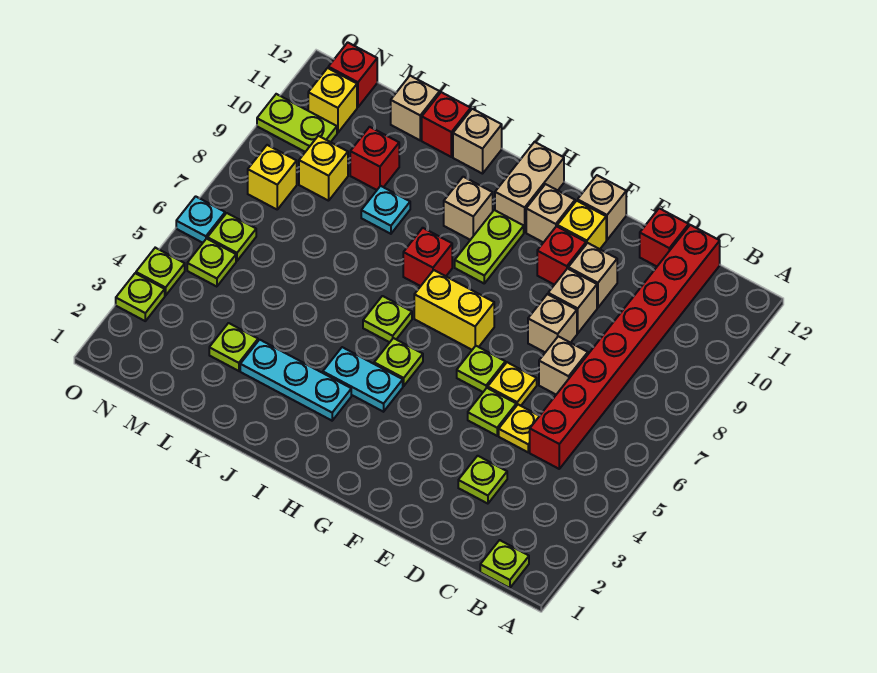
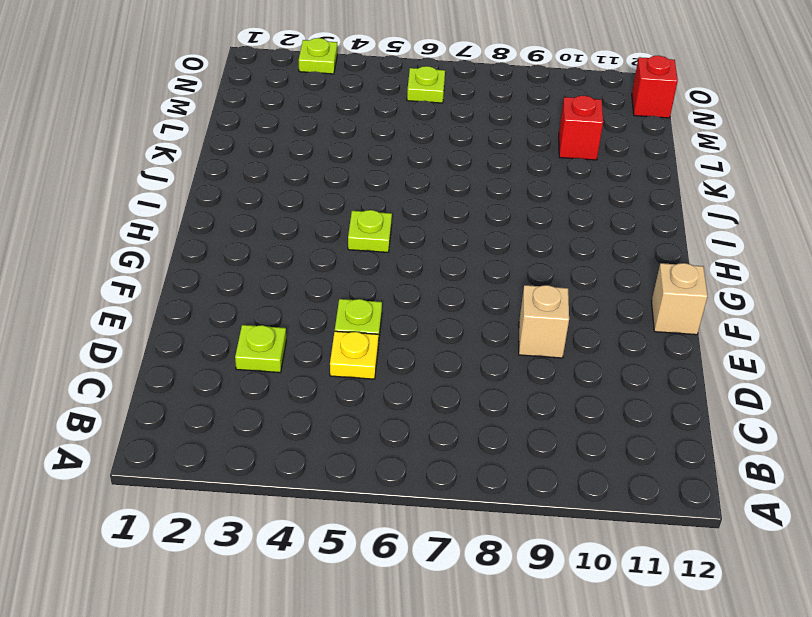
none -> lime plate B1 level 1
none -> red brick C5:C12 level 1
none -> tan brick D7 level 1
none -> red brick D12 level 1

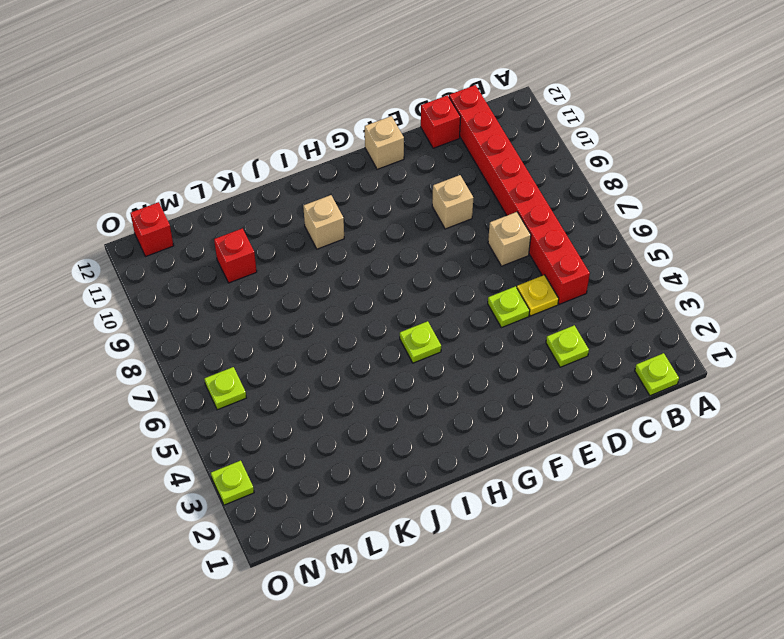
none -> yellow plate E6 level 1
none -> tan brick E8 level 1
none -> tan brick E10 level 1
none -> lime plate F6 level 1

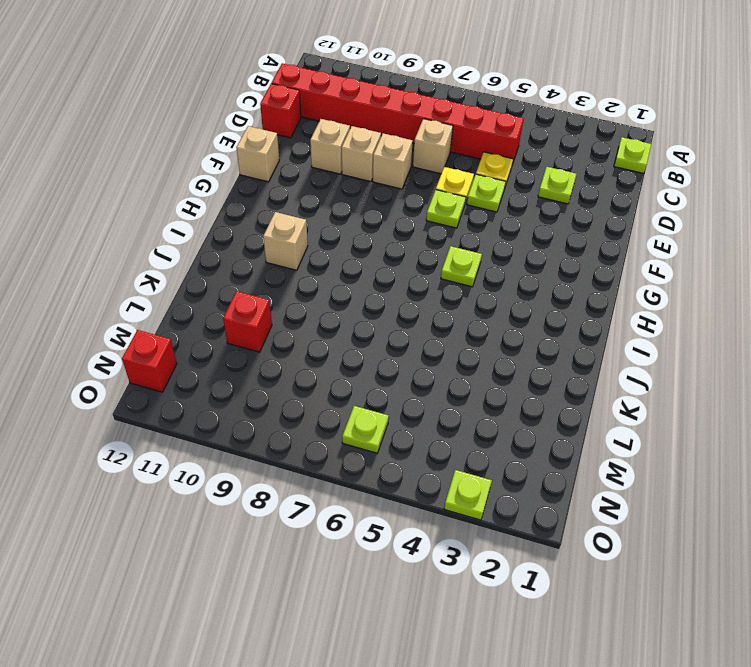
none -> red brick F10 level 1
none -> yellow brick F11 level 1
none -> yellow brick G7:H7 level 1
none -> tan brick G11 level 1

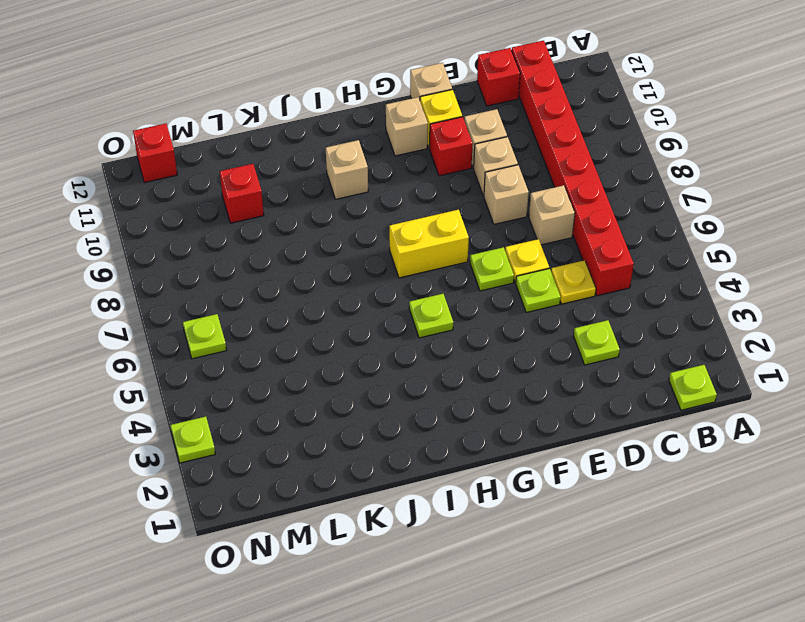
none -> cyan plate H4:I4 level 1
none -> lime plate H9:H10 level 1
none -> tan brick H11:H12 level 1
none -> cyan plate I3:K3 level 1

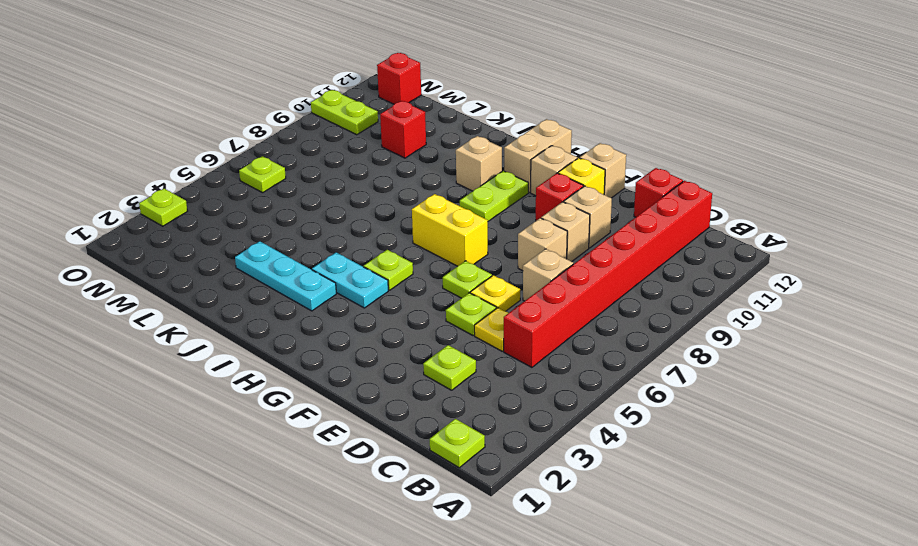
none -> lime plate I6 level 1
none -> red brick I8 level 1
none -> tan brick J12 level 1
none -> cyan plate K9 level 1

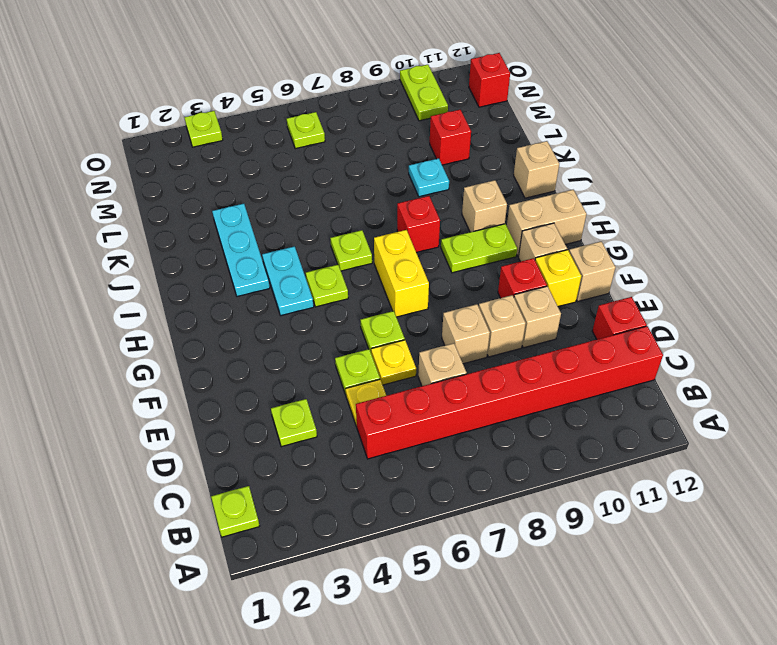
none -> red brick K12 level 1
none -> lime plate L3 level 1
none -> tan brick L12 level 1
none -> yellow brick M9 level 1

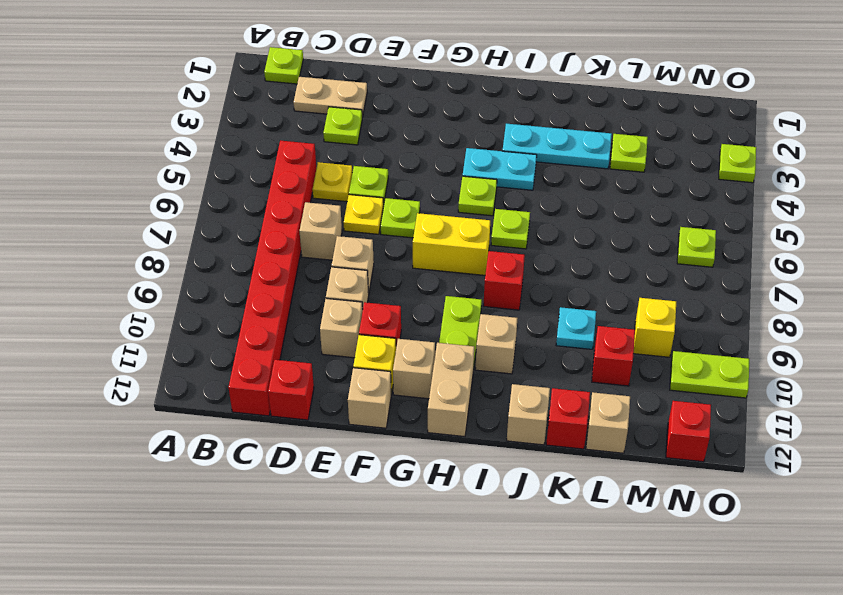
tan plate C2:D2 level 1 -> none
none -> lime plate N5 level 1
none -> yellow brick N8 level 1
none -> yellow brick N11 level 1
none -> lime plate O4 level 1

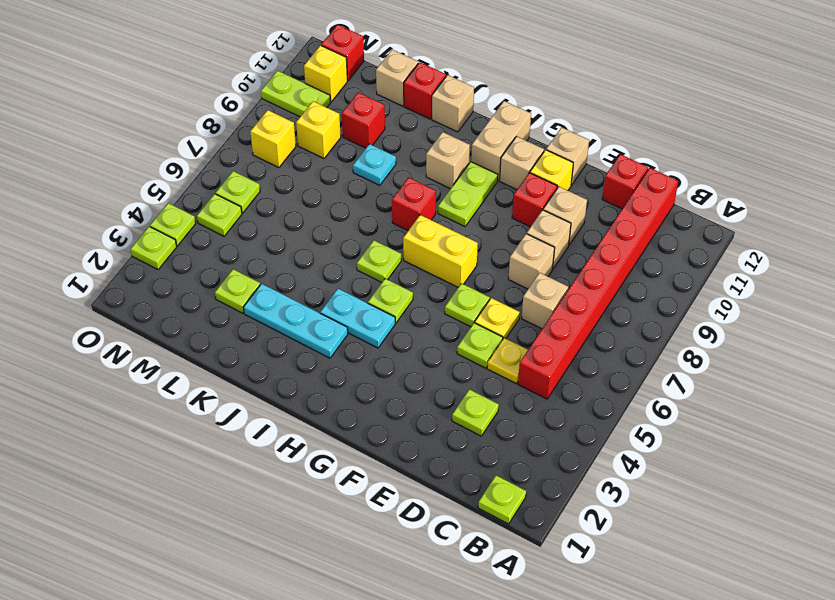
none -> cyan plate O6 level 1

